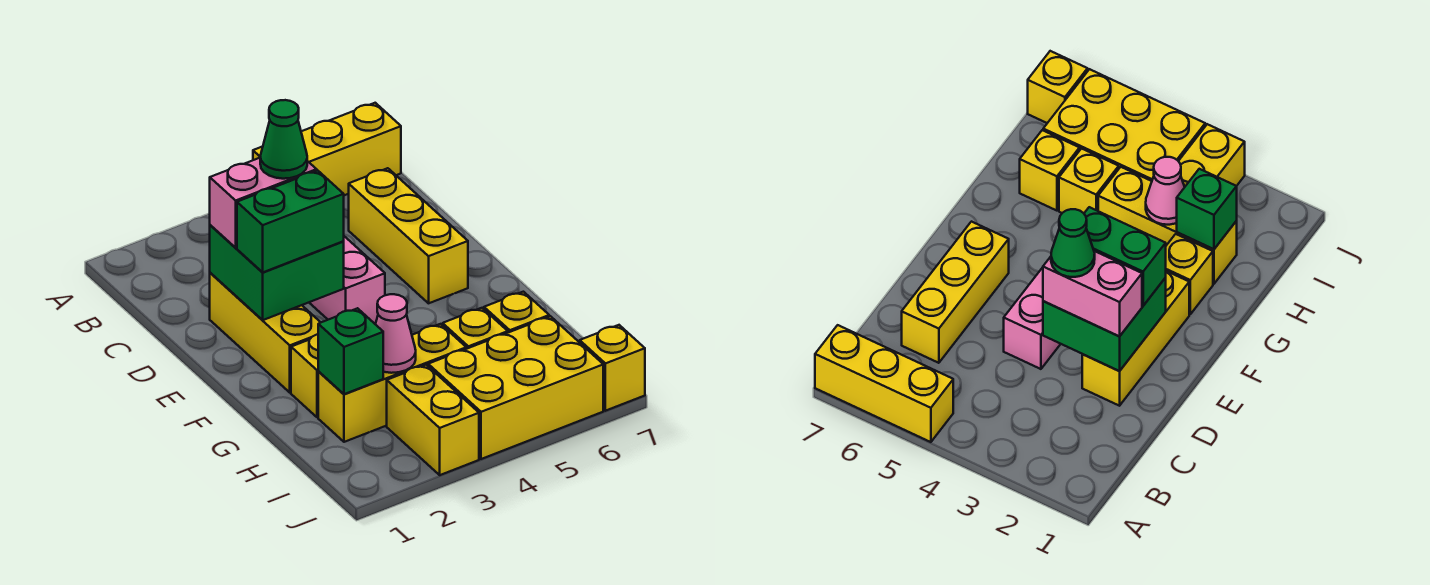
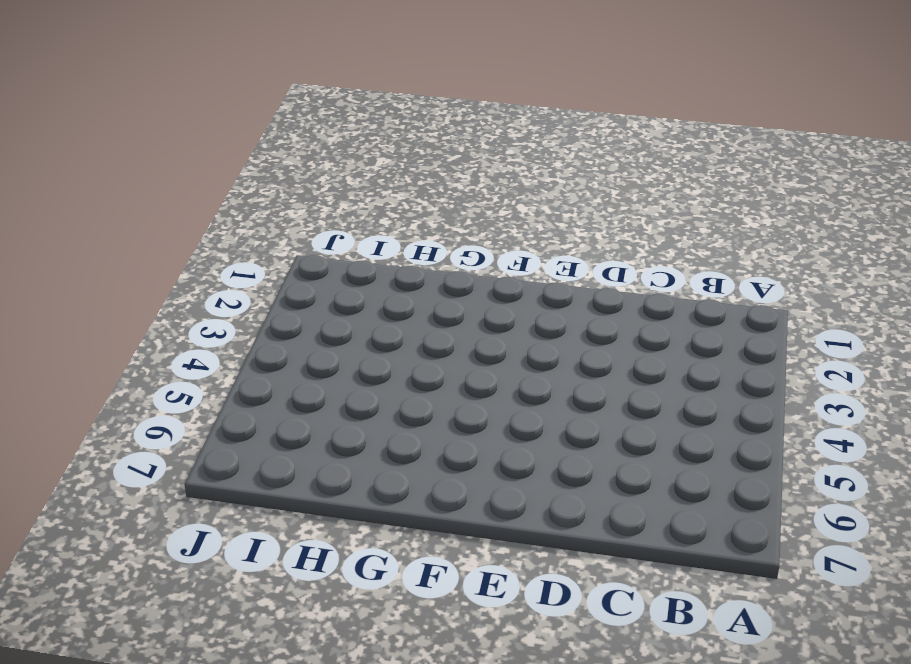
none -> yellow brick A5:A7 level 1
none -> yellow brick C6:E6 level 1
none -> yellow brick D2:F2 level 1

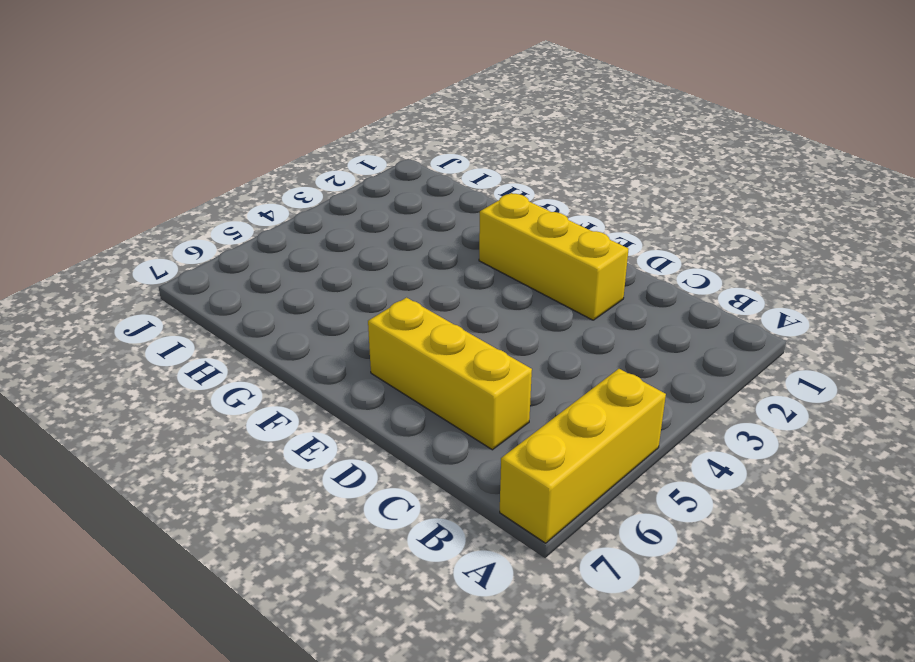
none -> pink brick D4:E4 level 1
none -> yellow brick G2 level 1
none -> yellow brick H2:H4 level 1

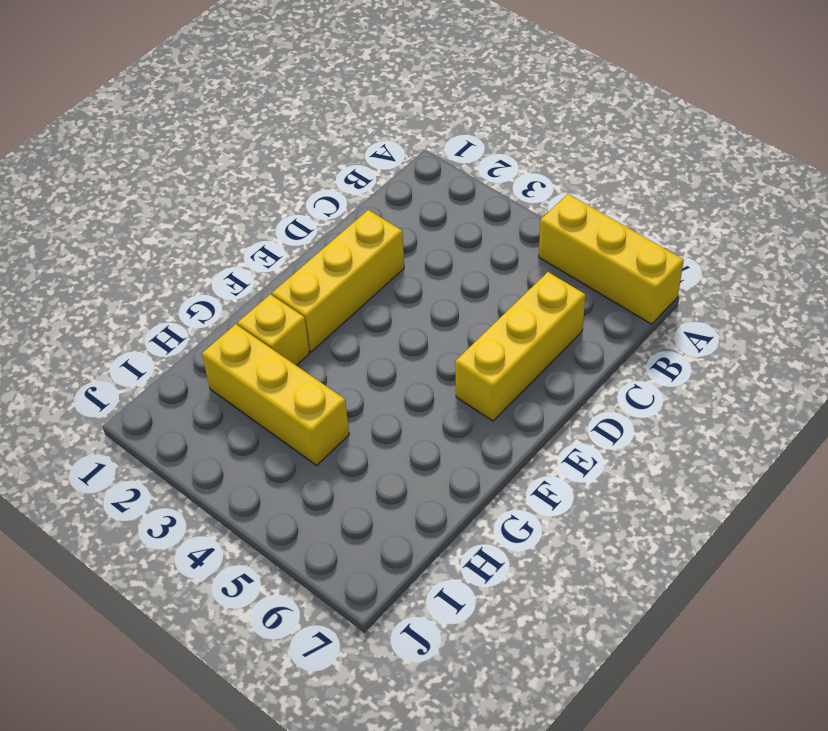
none -> pink brick D4:E4 level 1
none -> yellow brick H5 level 1
none -> yellow brick H6 level 1

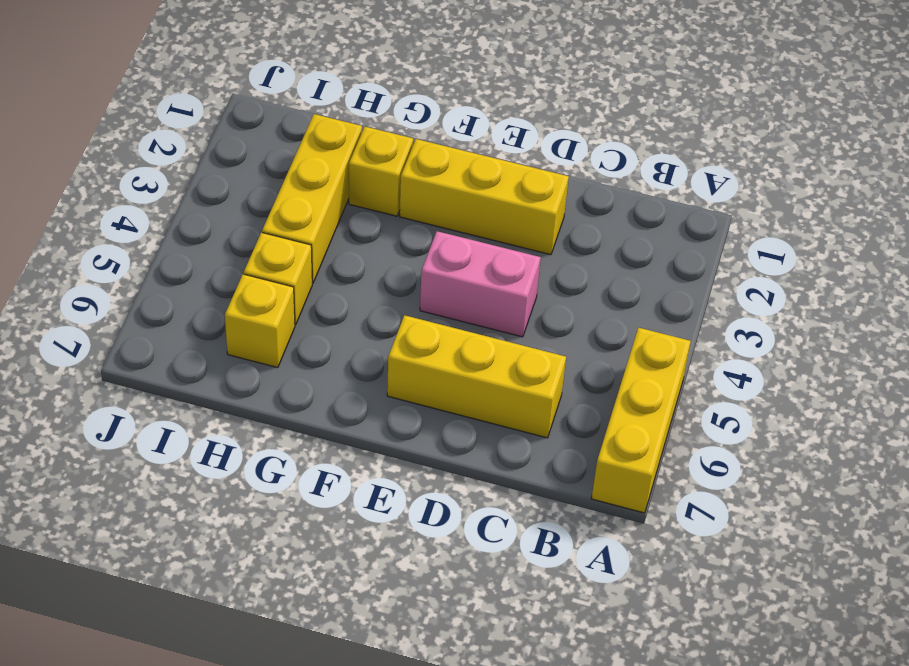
none -> yellow brick I3:J3 level 1
none -> yellow brick I4:J6 level 1
none -> yellow brick J7 level 1

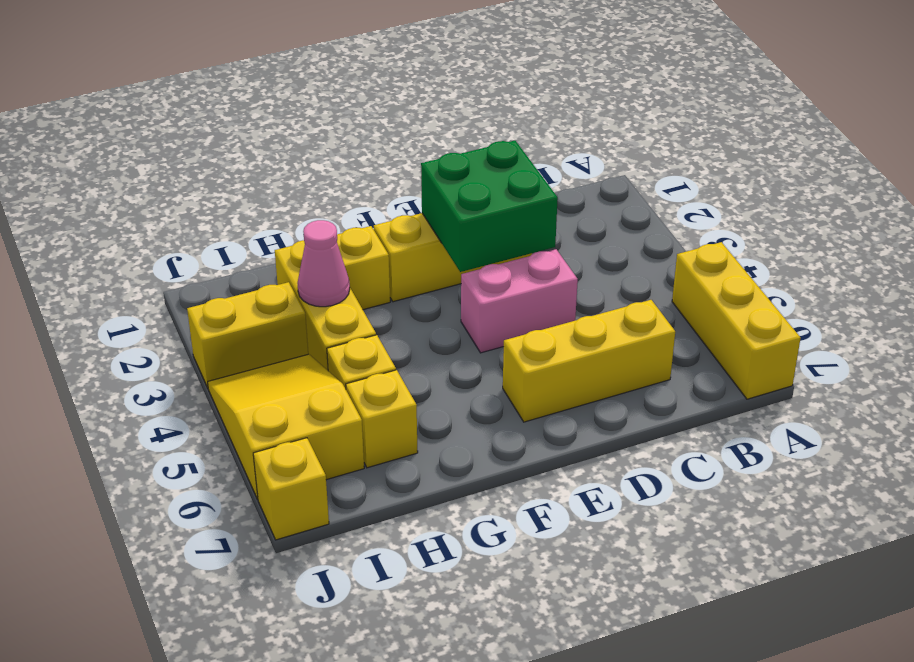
yellow slope I4:J6 level 1 top 6 -> yellow brick I4:J6 level 1
none -> green brick H2 level 2
none -> pink brick D2:D3 level 3
none -> green brick E2:E3 level 3

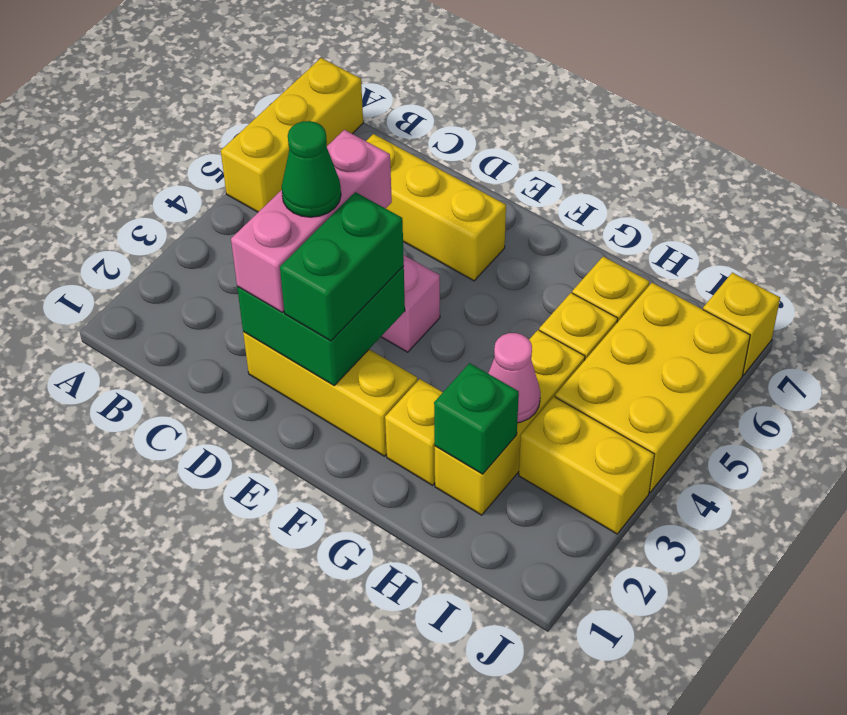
pink brick D2:D4 level 3 -> pink brick D2:D3 level 3

